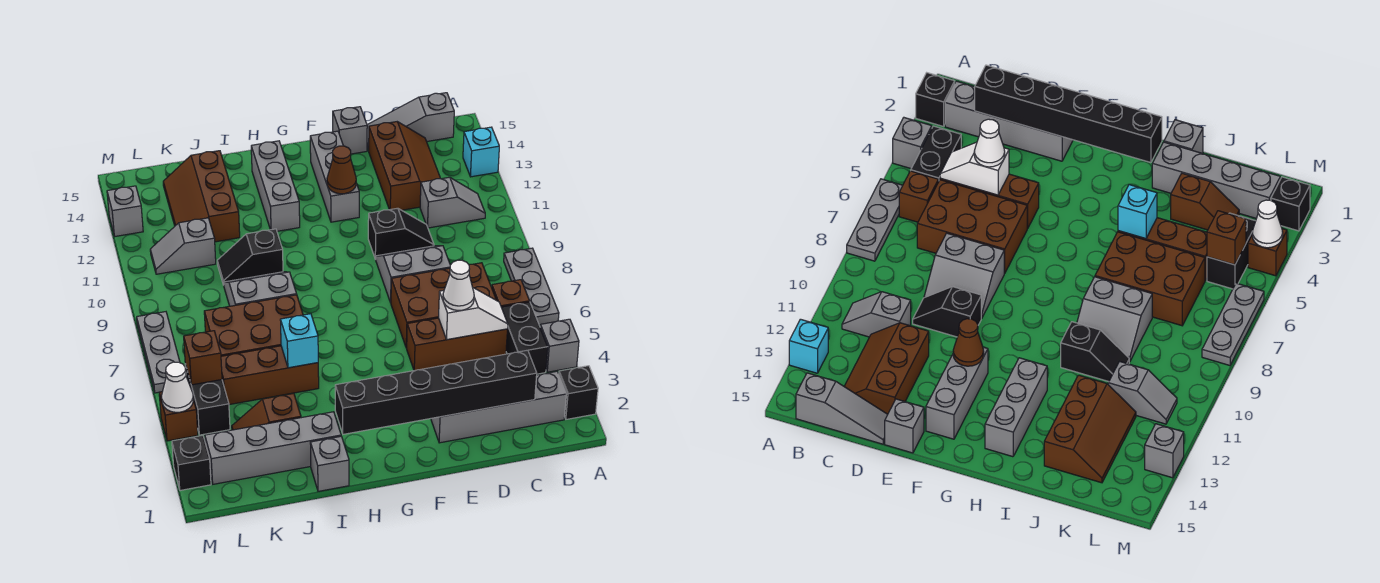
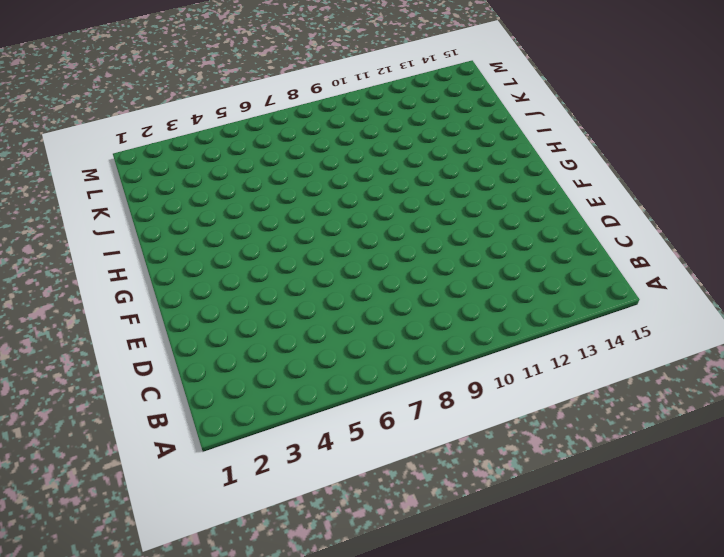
none -> black brick A2 level 1
none -> grey brick A4 level 1
none -> grey plate A6:A8 level 1
none -> cyan brick A13 level 1

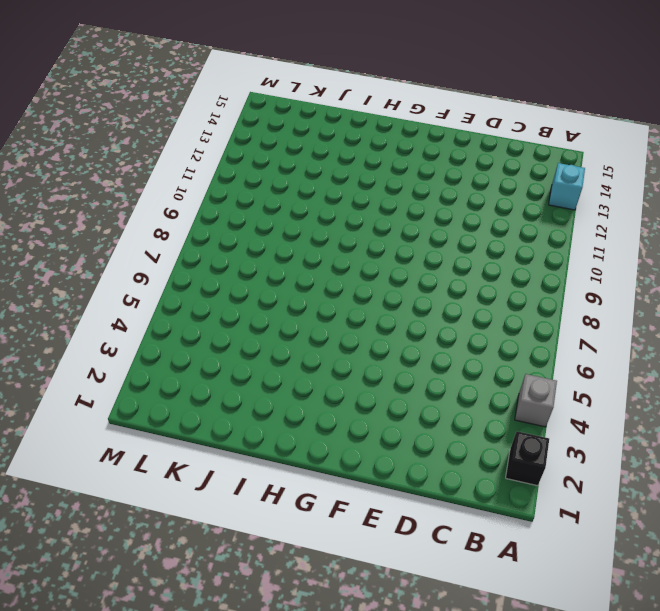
none -> grey plate A6:A8 level 1
none -> grey brick B2:E2 level 1
none -> black brick B4:B5 level 1
none -> brown brick B6 level 1

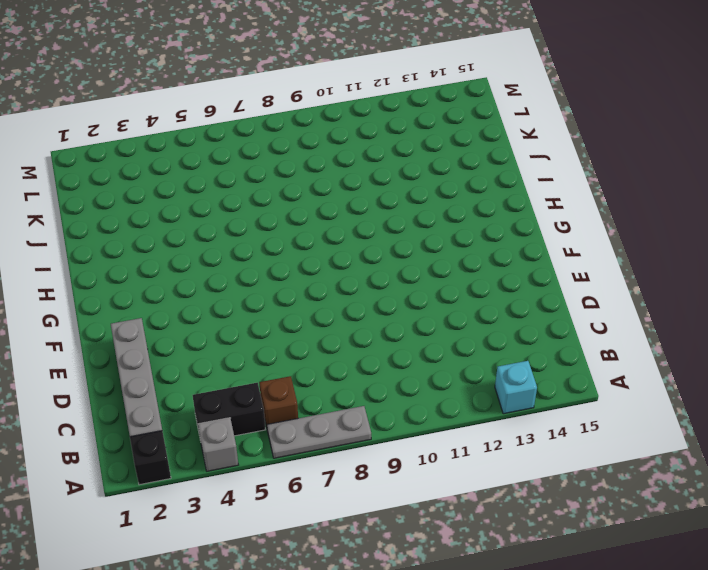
none -> grey slope B11:C11 level 1 top C
none -> grey slope B15:D15 level 1 top B
none -> brown brick C5:E5 level 1
none -> brown brick C6:E7 level 1

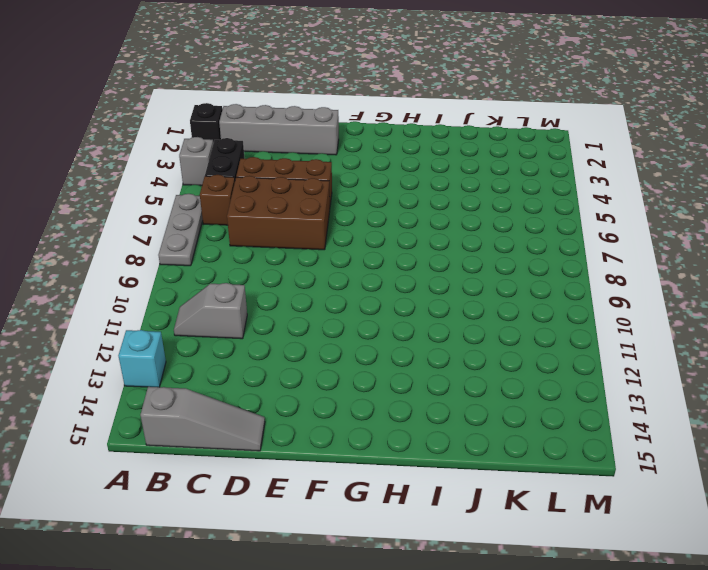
none -> brown slope C12:D14 level 1 top D
none -> grey slope D8:E9 level 1 top 8
none -> black slope D10:E10 level 1 top E
none -> grey brick E15 level 1

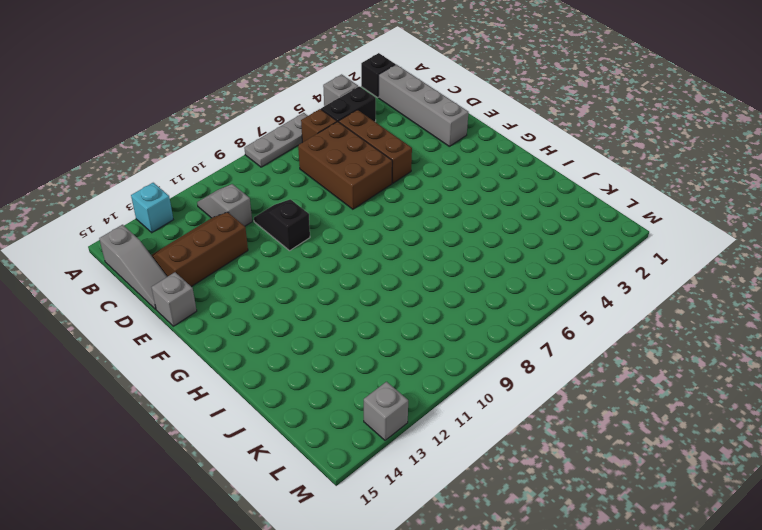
none -> grey slope D8:E9 level 1 top 8
none -> grey brick F12:F14 level 1
none -> grey brick H12:H14 level 1
none -> grey brick I1 level 1

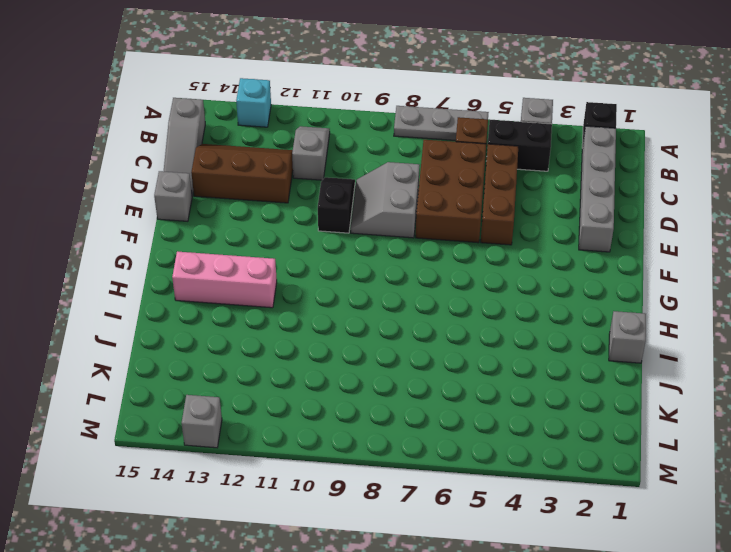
pink brick H12:H14 level 1 -> grey brick H12:H14 level 1
none -> grey brick F12:F14 level 1
none -> grey brick I2:L2 level 1
none -> brown brick I5:K5 level 1
none -> brown brick I6:K7 level 1

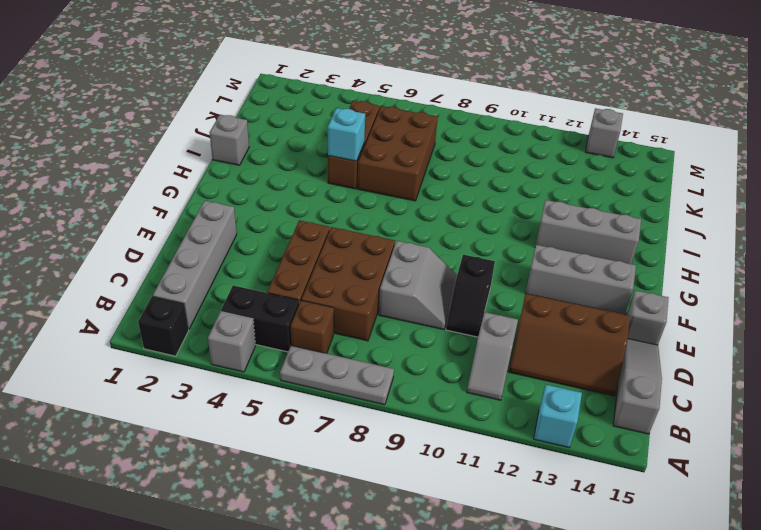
none -> grey brick I2:L2 level 1
none -> grey slope I8:J9 level 1 top 8
none -> black slope I10:J10 level 1 top I
none -> brown slope J3:K3 level 1 top J

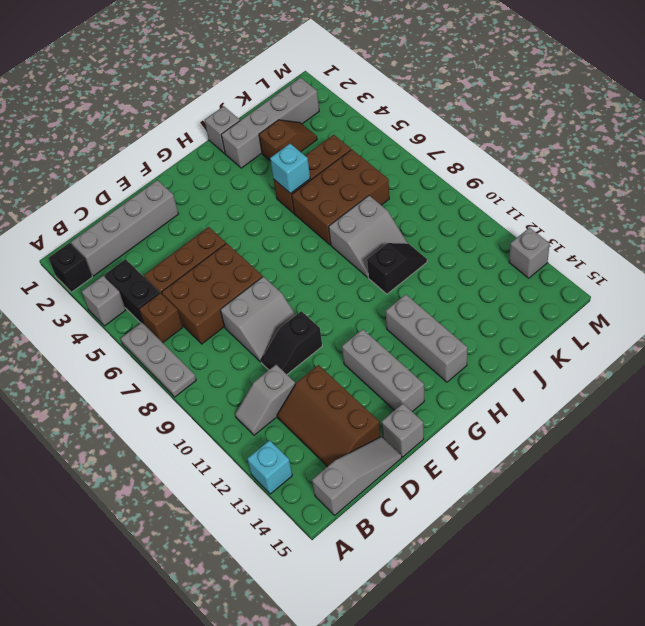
none -> brown slope J12:K14 level 1 top J
none -> grey slope K11:L11 level 1 top K
none -> black brick L4:L5 level 1
none -> black brick M2 level 1

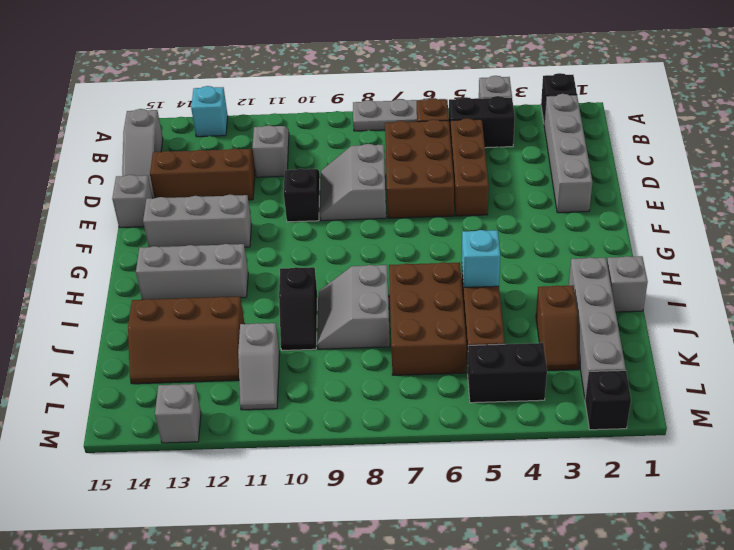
none -> brown brick M4 level 1
none -> grey plate M6:M8 level 1
none -> black brick C2:H2 level 2
none -> white slope C5:D5 level 2 top D

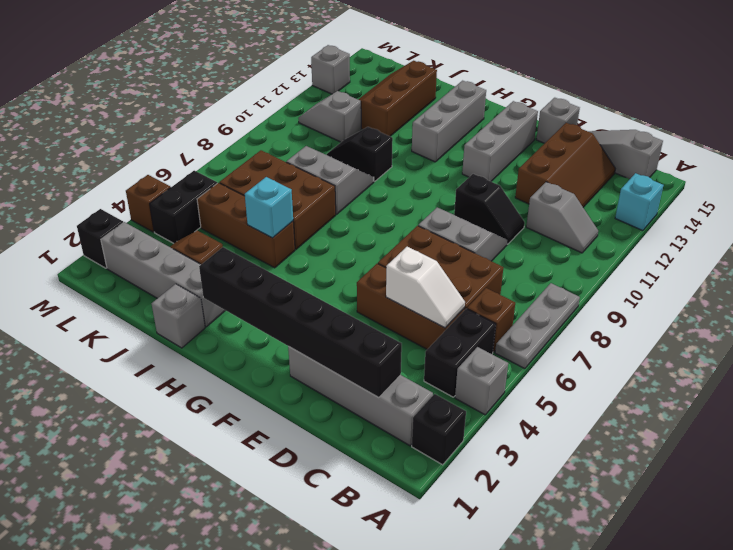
none -> grey plate M6:M8 level 1
none -> brown cone F12 level 2
none -> brown brick L5 level 2
none -> white cone M4 level 2

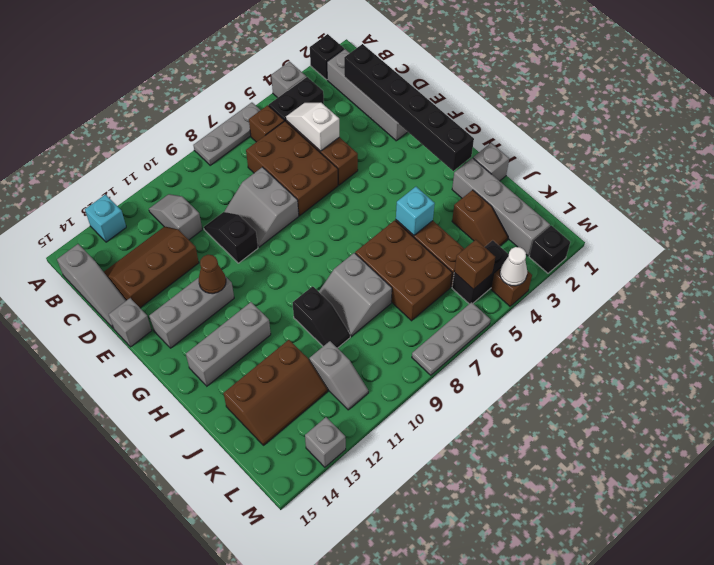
none -> white cone D5 level 3

